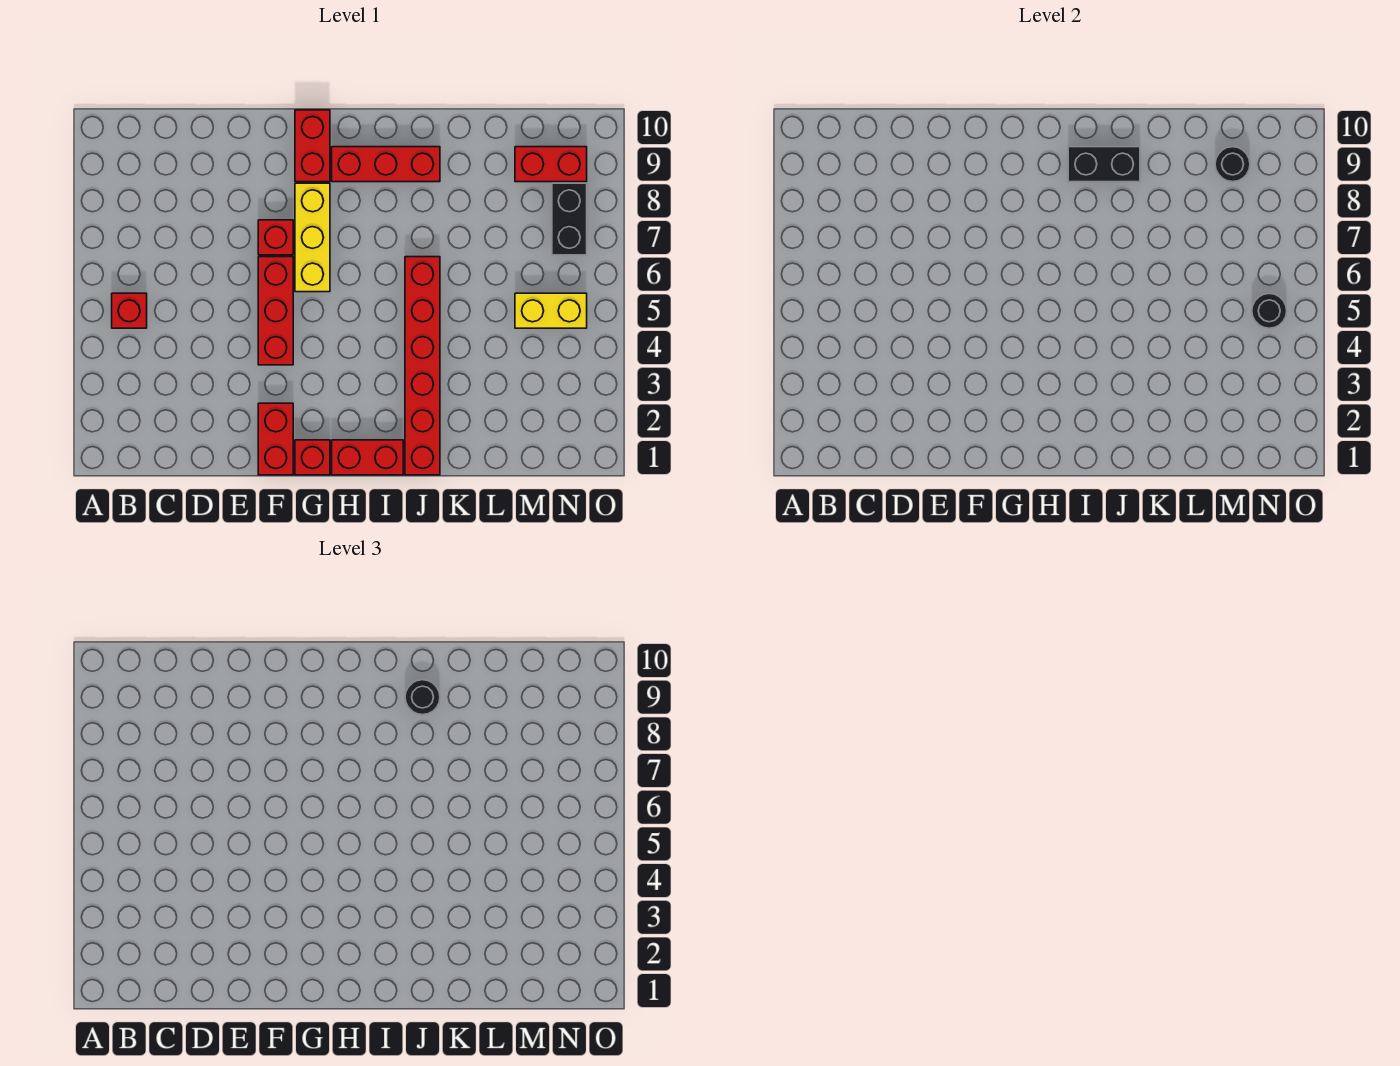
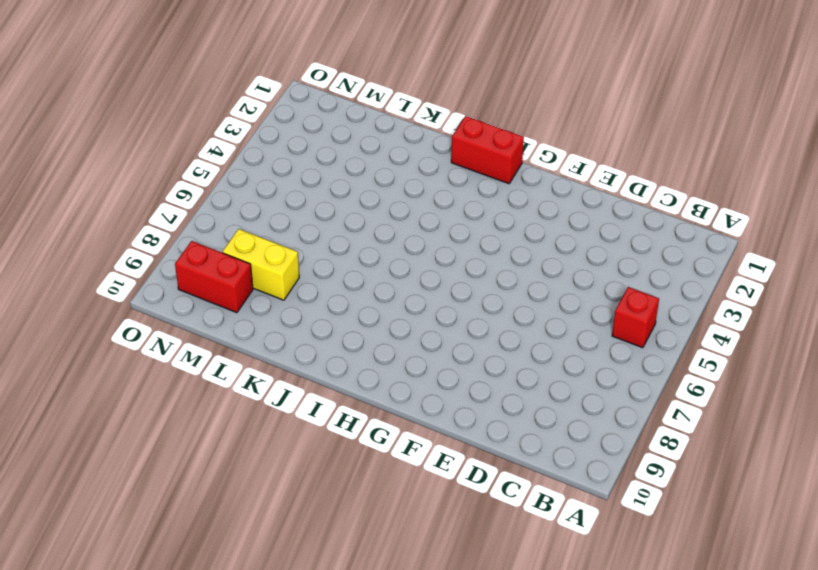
yellow brick L8:M8 level 1 -> yellow brick M5:N5 level 1
none -> red brick F1:F2 level 1
none -> red brick F4:F6 level 1
none -> red brick F7 level 1

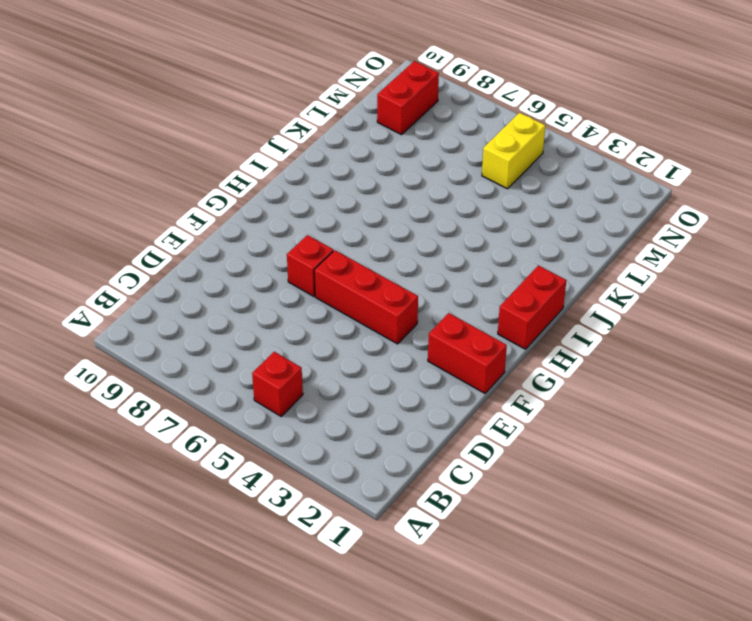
none -> red brick G1 level 1
none -> yellow brick G6:G8 level 1
none -> red brick G9:G10 level 1

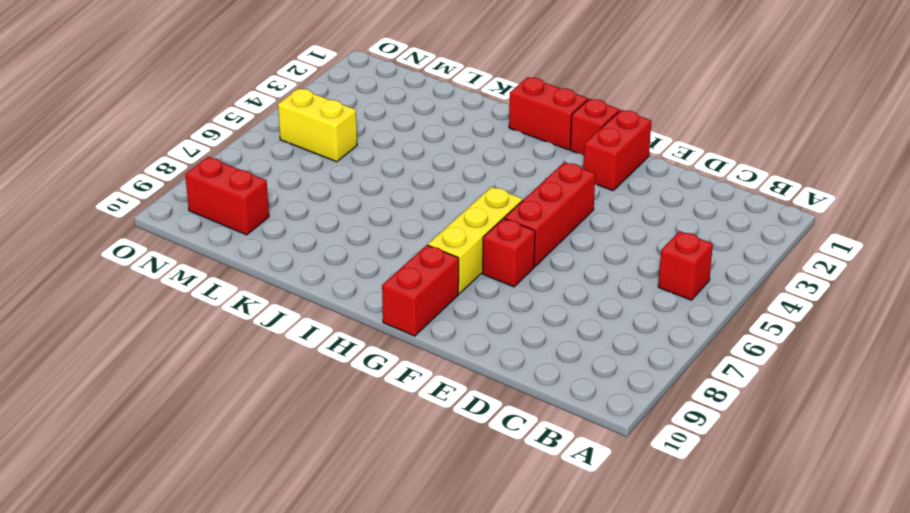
none -> red brick H9:J9 level 1
none -> red brick J1:J6 level 1
none -> black brick N7:N8 level 1

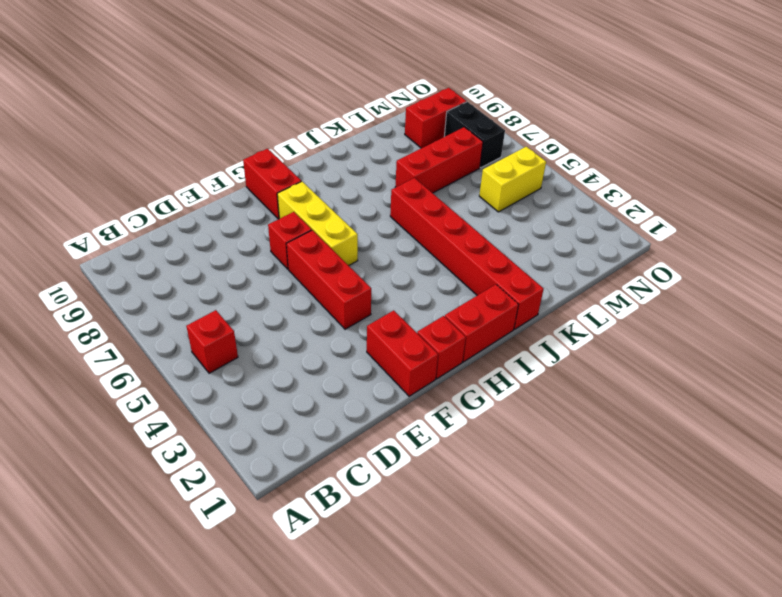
red brick K7:M7 level 1 -> red brick H9:J9 level 1
none -> black brick I9:J9 level 2
none -> black round brick M9 level 2
none -> black round brick N5 level 2

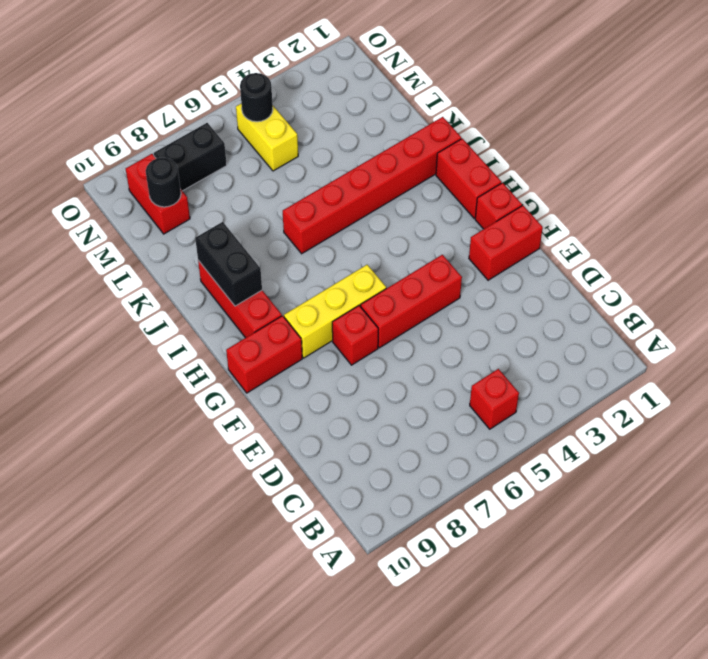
none -> black round brick J9 level 3

